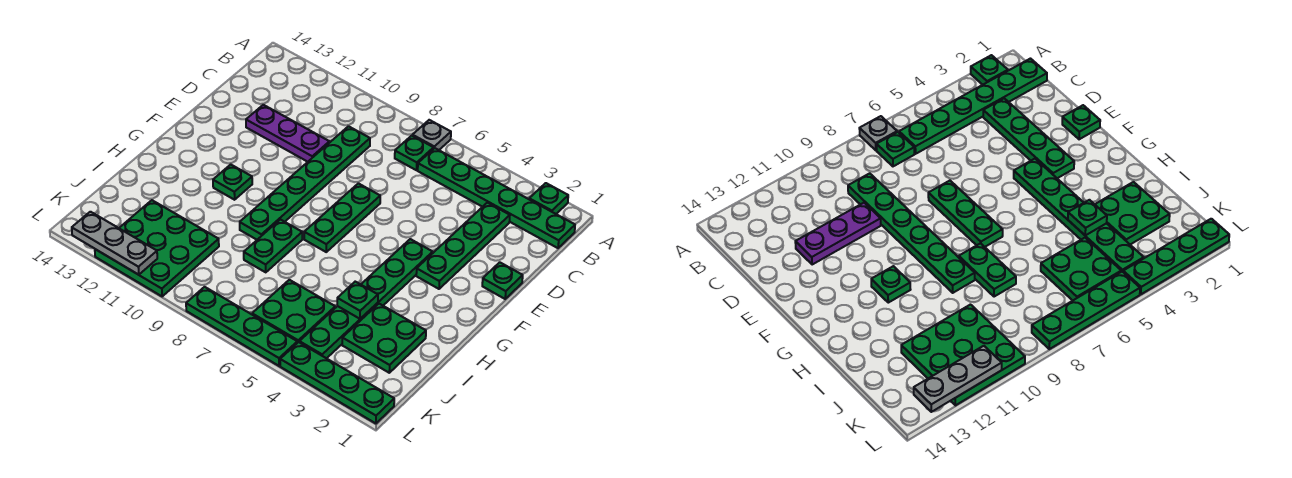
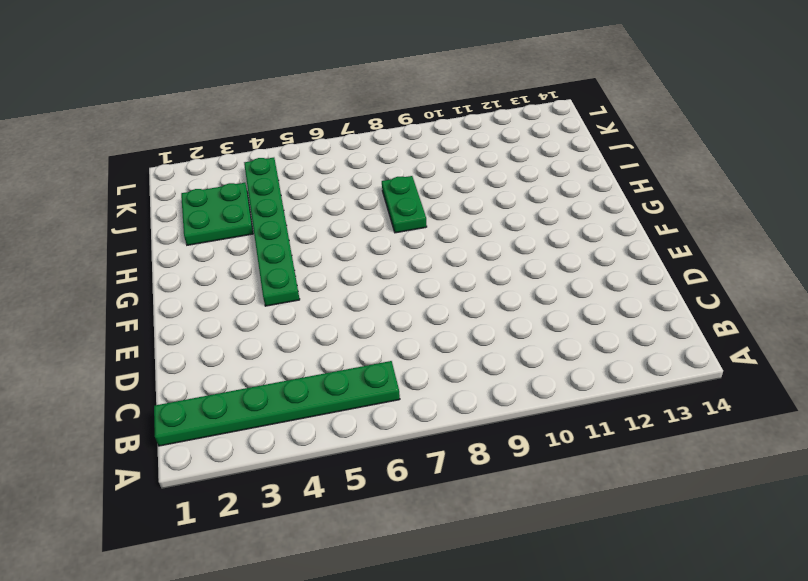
none -> green plate A2 level 1
none -> grey plate A7 level 1
none -> green plate B7 level 1

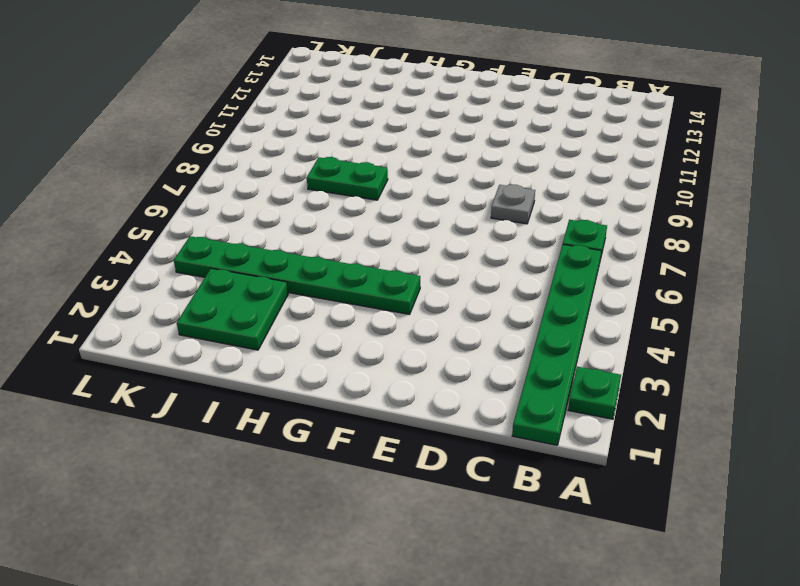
grey plate D8 level 1 -> grey plate A7 level 1
none -> green plate C3:F3 level 1
none -> green plate C9:H9 level 1
none -> purple plate D10:D12 level 1

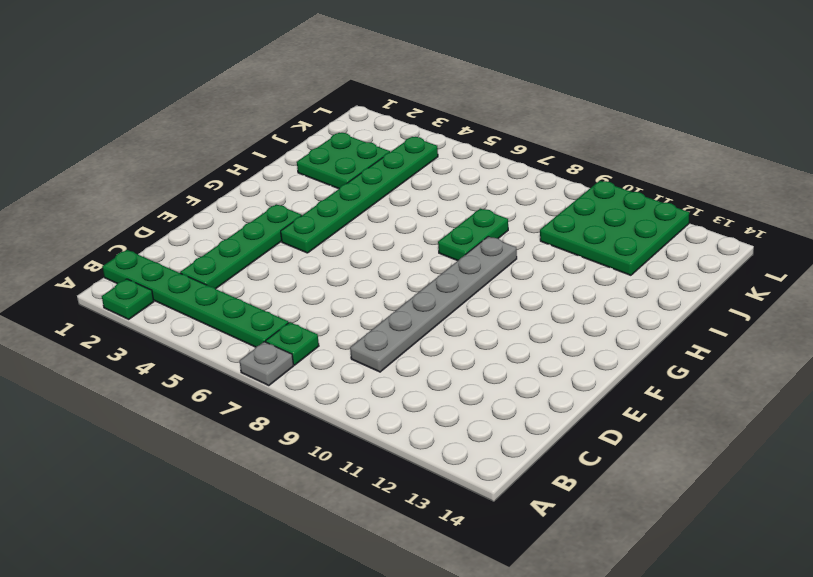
grey plate C9:H9 level 1 -> green plate C9:H9 level 1
none -> purple plate D10:D12 level 1
none -> green plate E1 level 1
none -> green plate E7:G7 level 1

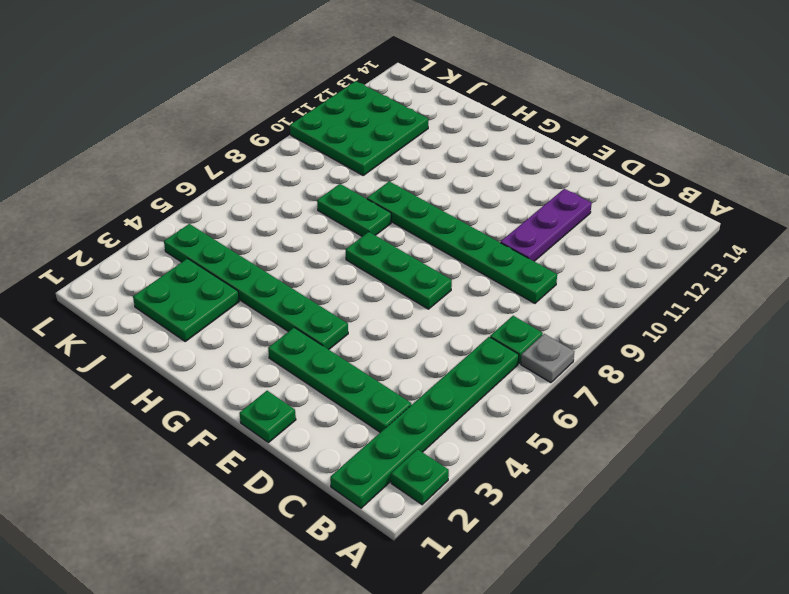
none -> green plate G11 level 1
none -> green plate J5:K6 level 1
none -> green plate L1:L4 level 1

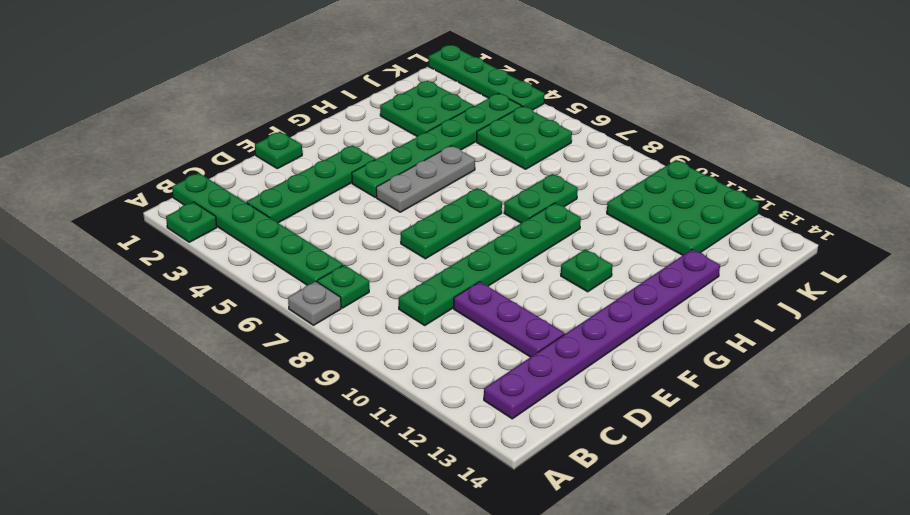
purple plate B13:I13 level 1 -> none
grey plate F5:H5 level 1 -> grey plate L11:L13 level 2
none -> green plate L5:L8 level 1
none -> green plate I4 level 2

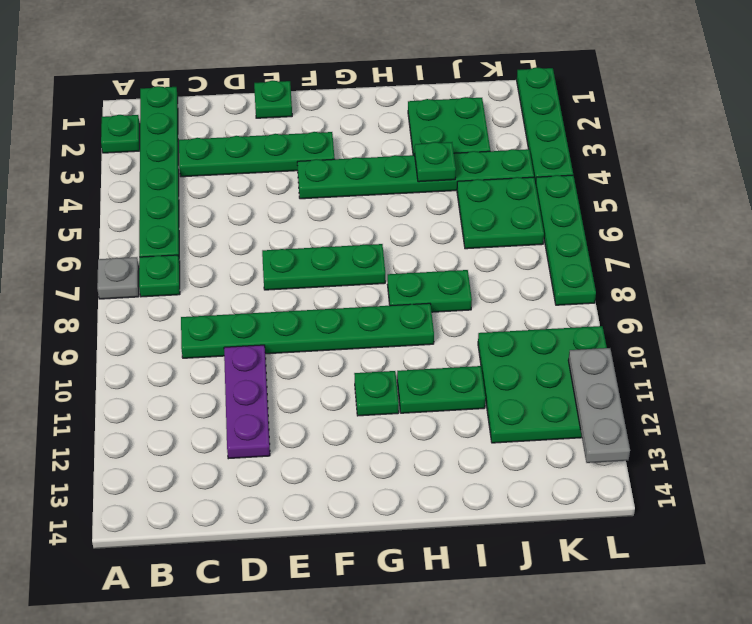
green plate H11:I11 level 1 -> none

